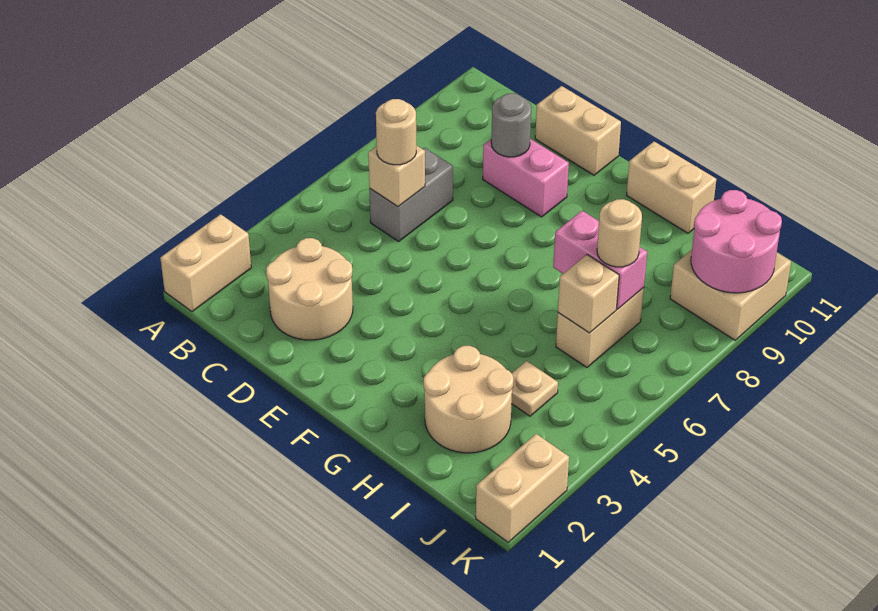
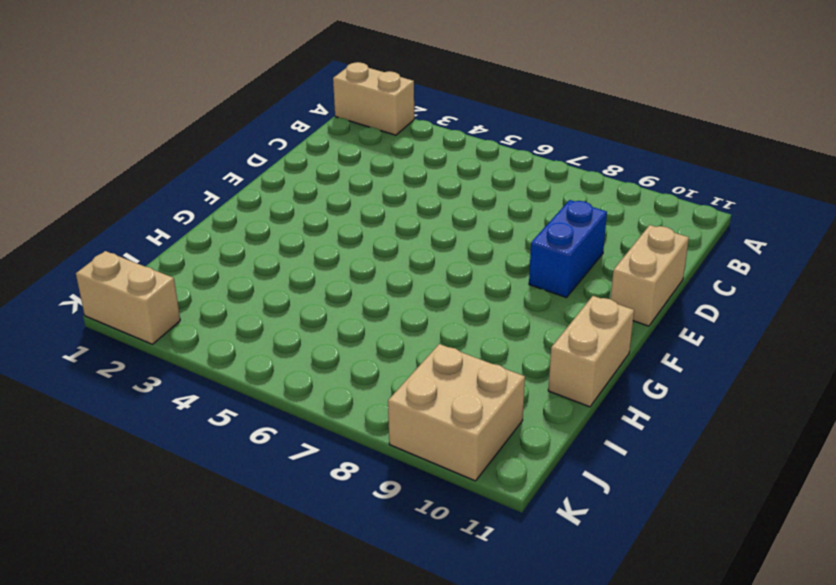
blue brick D9:E9 level 1 -> pink brick D9:E9 level 1
none -> tan round brick C2:D3 level 1
none -> grey brick C6:C7 level 1
none -> tan round brick H2:I3 level 1

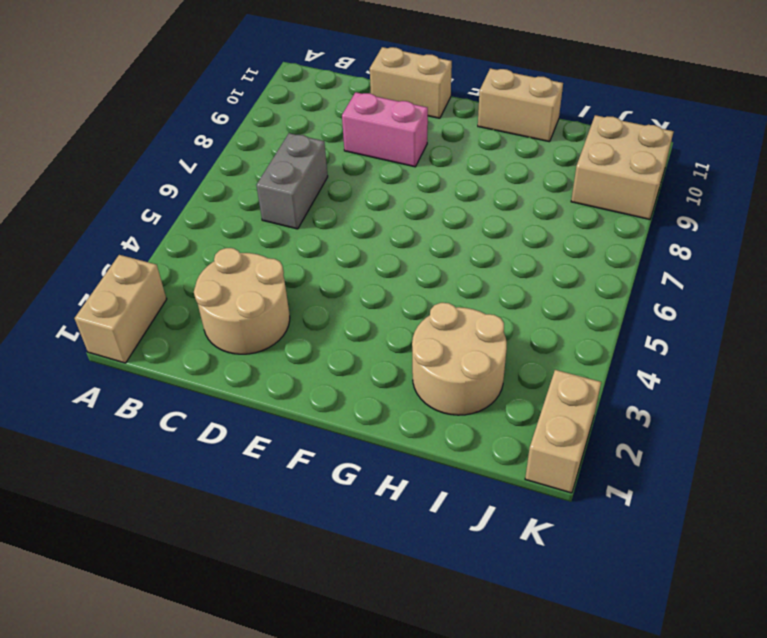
none -> tan plate I4 level 1
none -> tan brick I6:I7 level 1
none -> tan brick C6 level 2

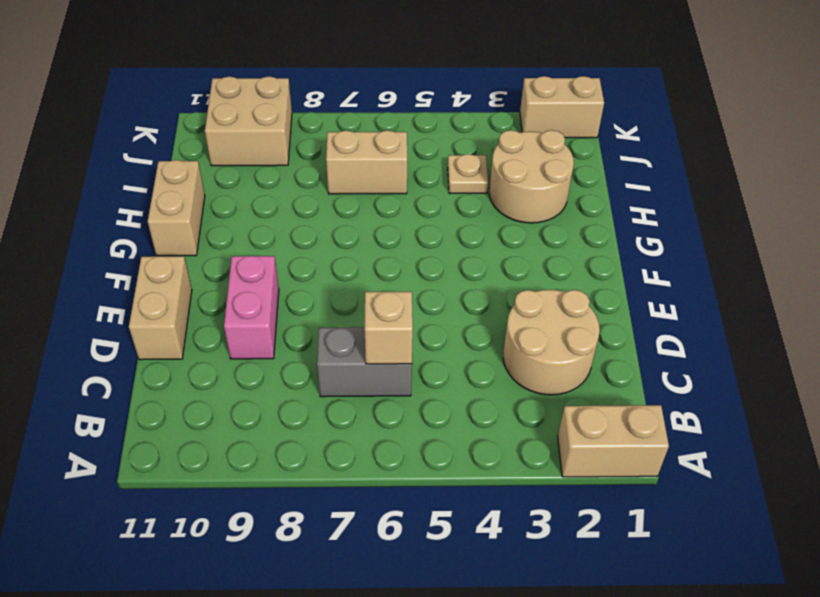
none -> grey round brick D9 level 2
none -> pink brick H7:I7 level 2
none -> tan brick I6 level 2

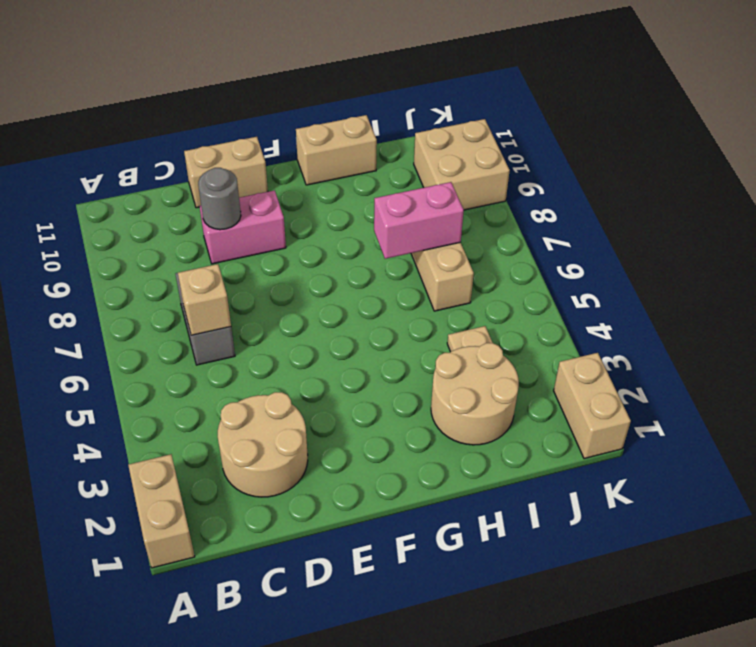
none -> tan brick I6 level 2
none -> pink round brick J9:K10 level 2
none -> tan round brick C6 level 3

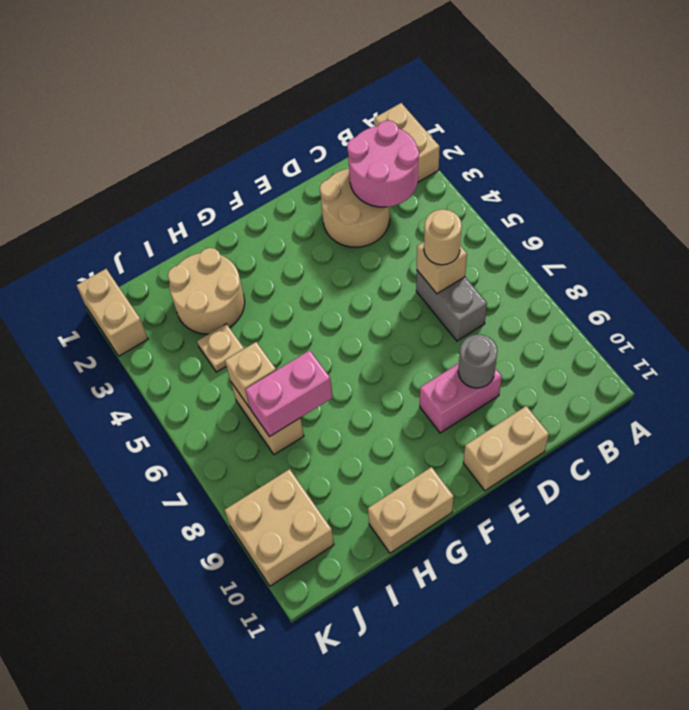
pink round brick B2:C3 level 2 -> pink round brick J9:K10 level 2
none -> tan round brick I7 level 3

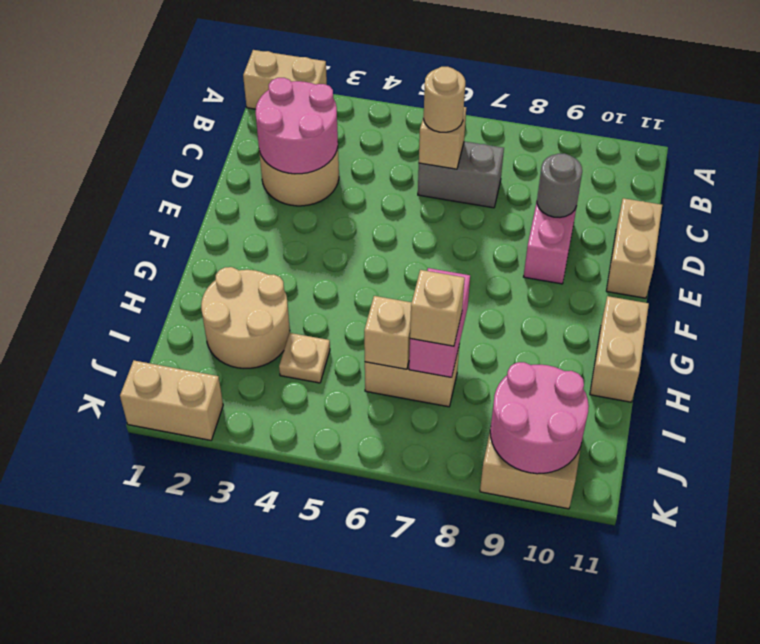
pink round brick C2:D3 level 2 -> none
tan brick I7 level 3 -> tan round brick I7 level 3

